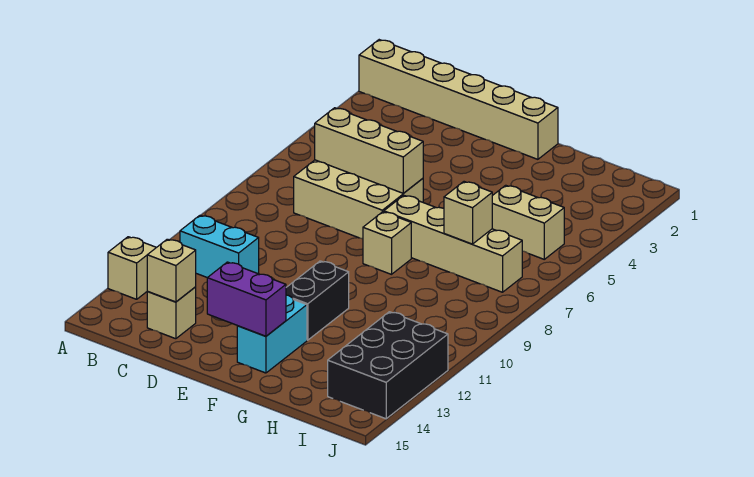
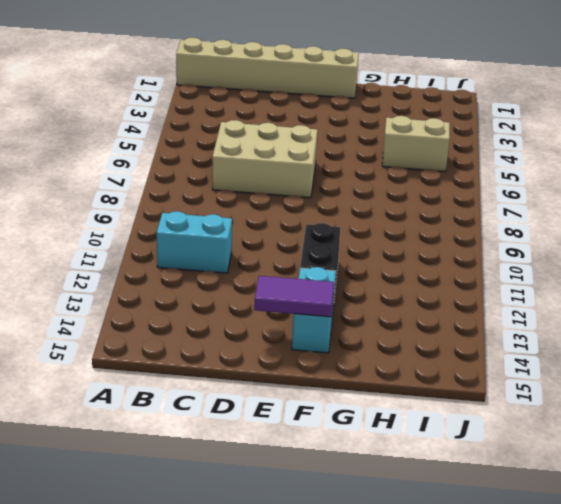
purple tile E14:F14 level 2 -> purple brick E14:F14 level 2
none -> tan brick A13 level 1
none -> tan brick C14 level 1
none -> tan brick F7:I7 level 1

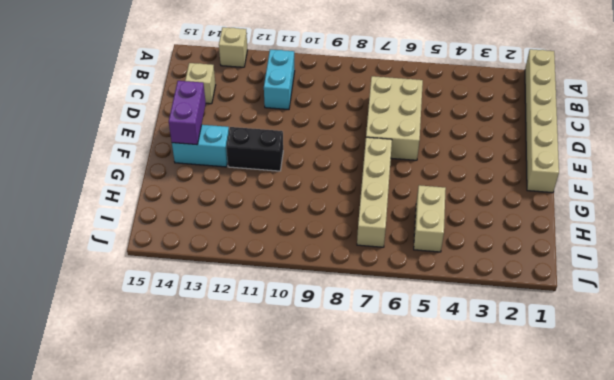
none -> tan brick F8 level 1
none -> black brick I12:J14 level 1
none -> tan brick C6:E6 level 2

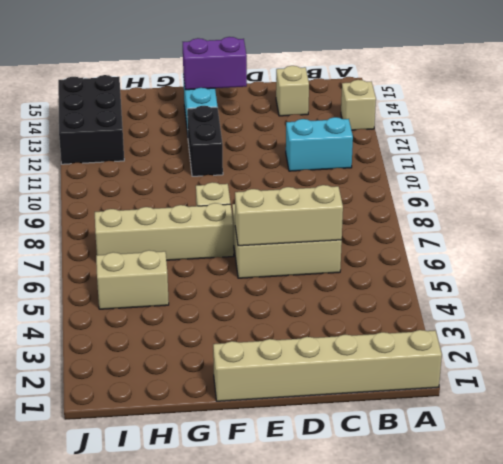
none -> tan brick C14 level 2
none -> tan brick H7 level 2

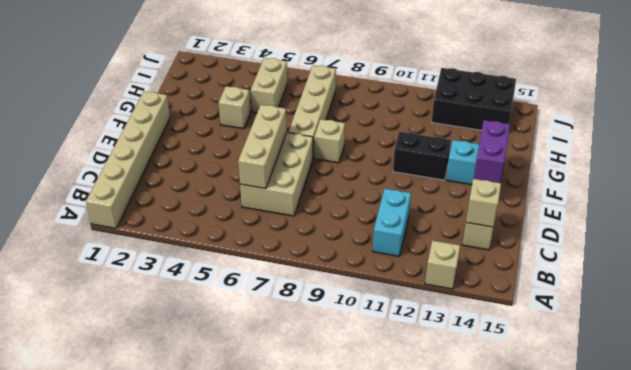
tan brick G4 level 1 -> tan brick H7 level 2

